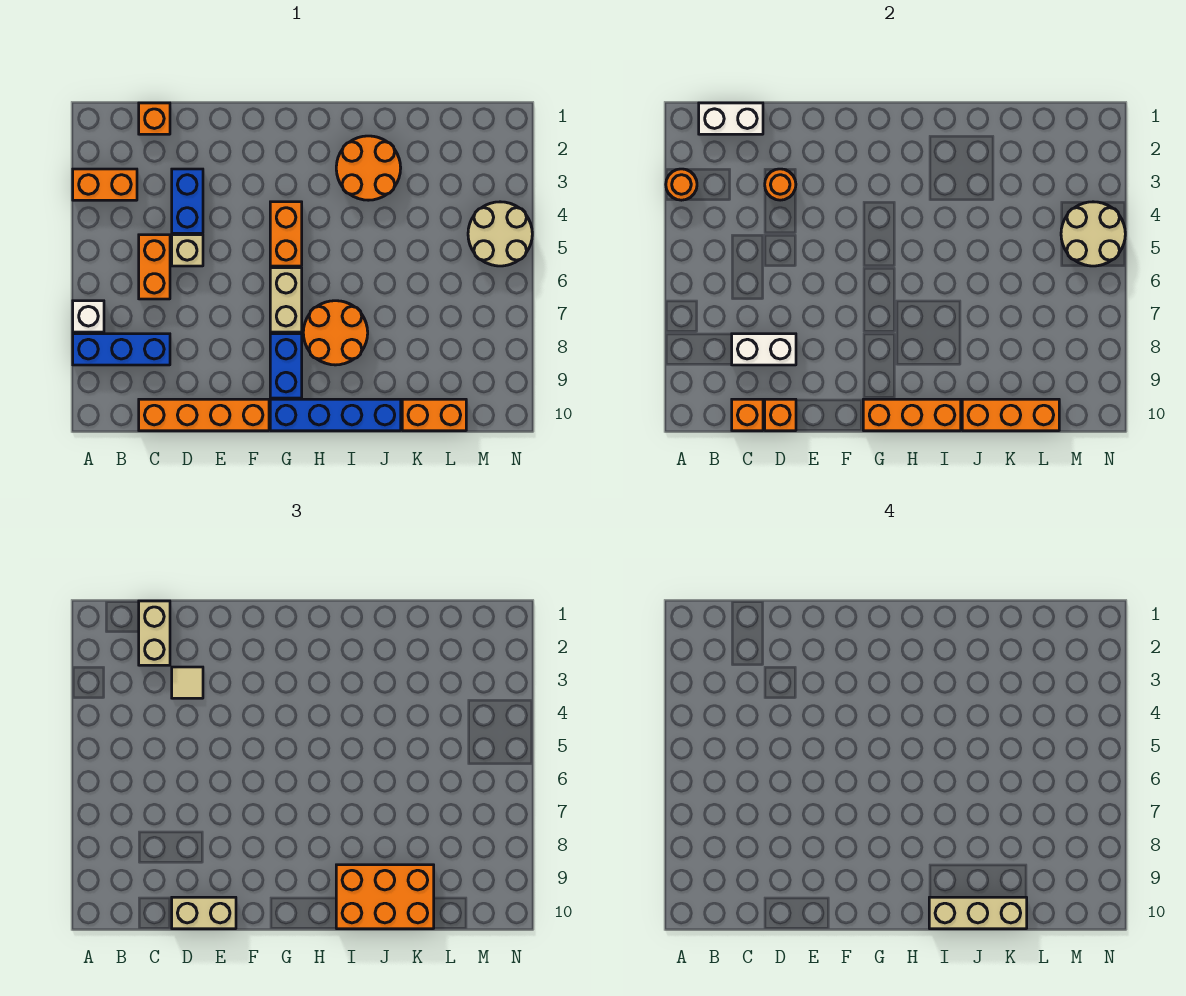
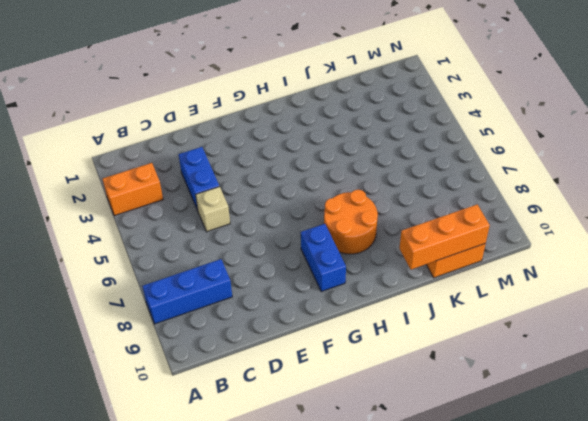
none -> white brick A7 level 1
none -> orange brick C1 level 1
none -> orange brick C5:C6 level 1
none -> orange brick C10:F10 level 1

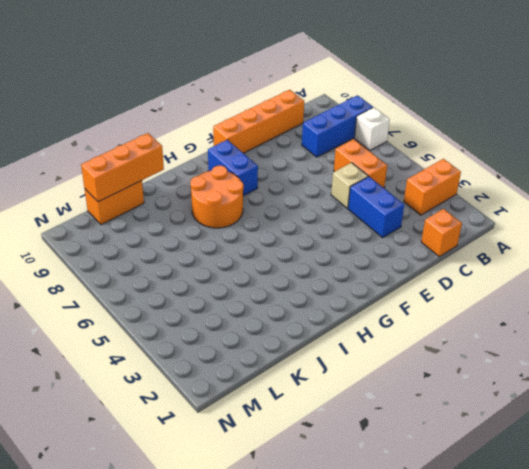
none -> orange brick G4:G5 level 1
none -> tan brick G6:G7 level 1
none -> blue brick G10:J10 level 1
none -> orange round brick I2:J3 level 1

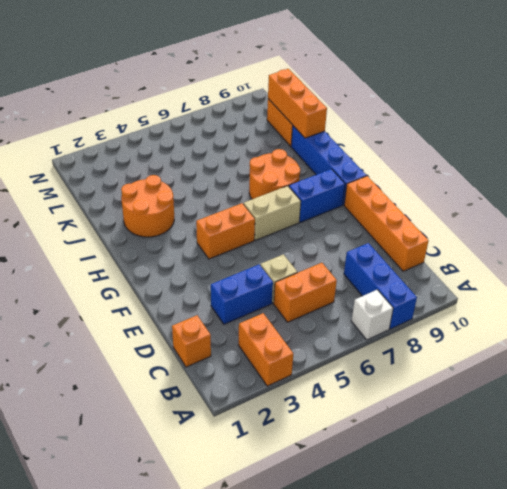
none -> tan round brick M4:N5 level 1
none -> orange round brick A3 level 2
none -> white brick B1:C1 level 2
none -> white brick C8:D8 level 2

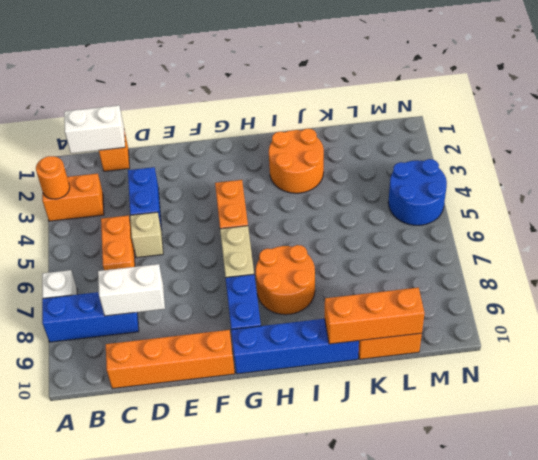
blue round brick M4:N5 level 1 -> tan round brick M4:N5 level 1
none -> orange brick C10 level 2
none -> orange round brick D3 level 2
none -> orange brick D10 level 2
none -> orange brick G10:I10 level 2

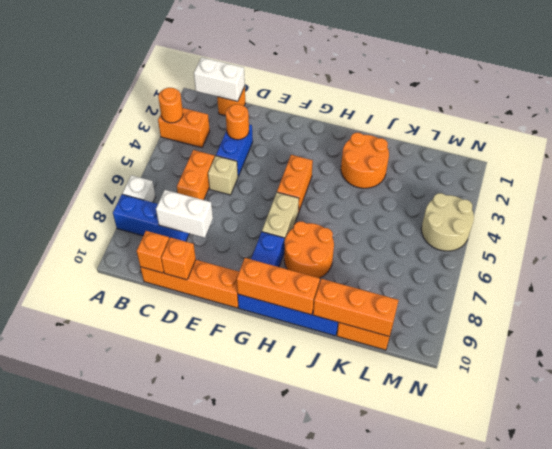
none -> tan round brick M4:N5 level 2
none -> tan brick C1:C2 level 3
none -> tan tile D3 level 3
none -> tan brick D10:E10 level 3

